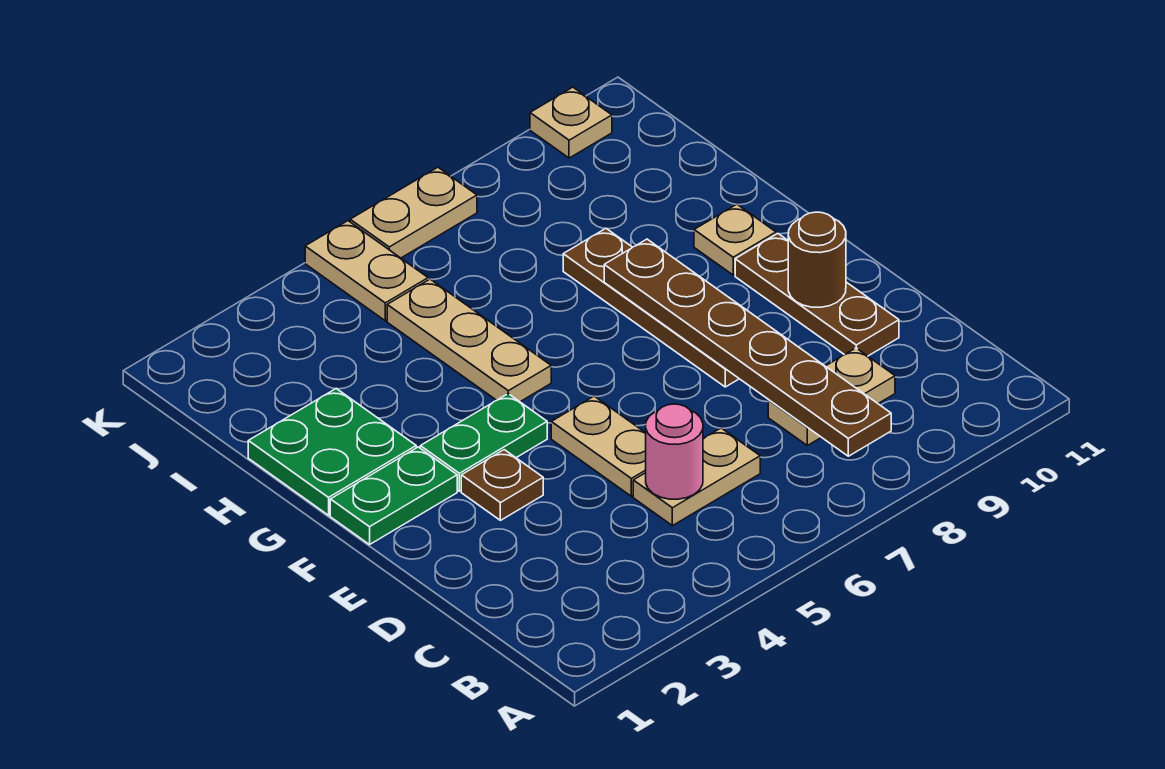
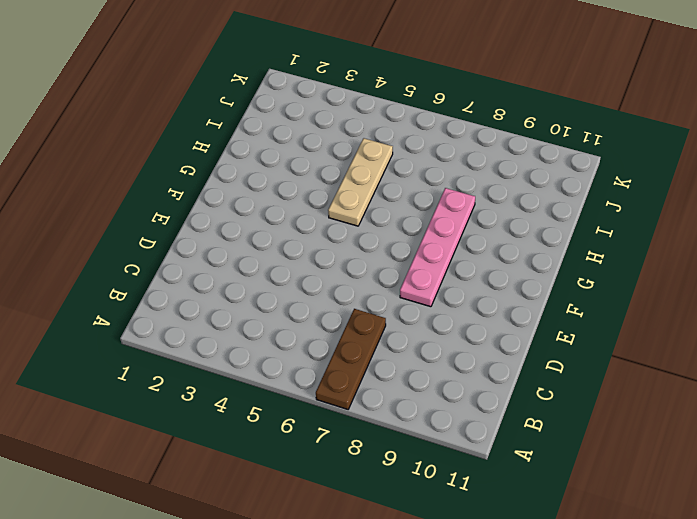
brown plate A7:C7 level 1 -> brown plate D10:F10 level 1
pink plate E8:H8 level 1 -> brown plate E8:H8 level 1
none -> tan plate C5:C6 level 1
none -> tan plate C8:C9 level 1
none -> tan plate D5:E5 level 1

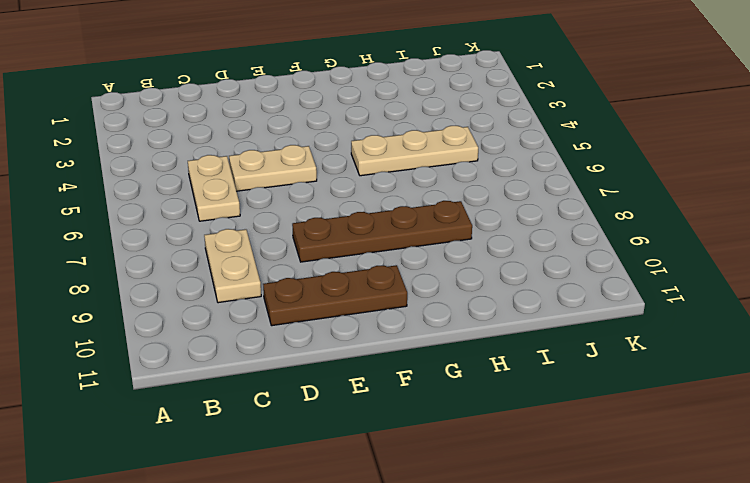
none -> brown plate E3 level 1
none -> green plate F1:F2 level 1
none -> green plate F3:F4 level 1

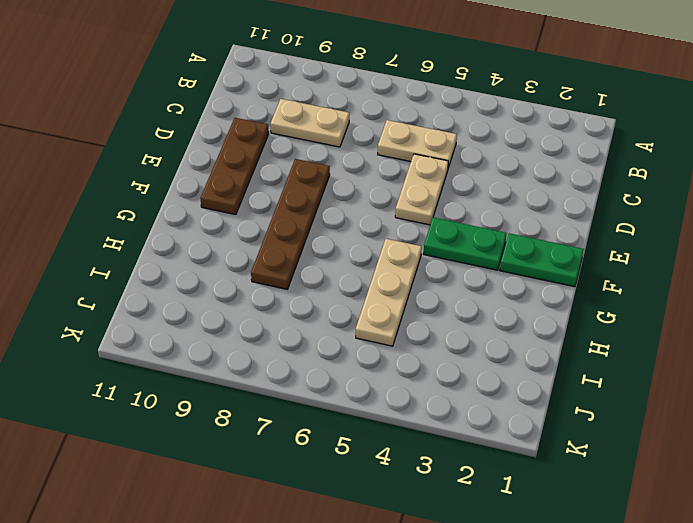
none -> brown plate E3 level 1
none -> green plate G1:H2 level 1
none -> tan plate G10 level 1

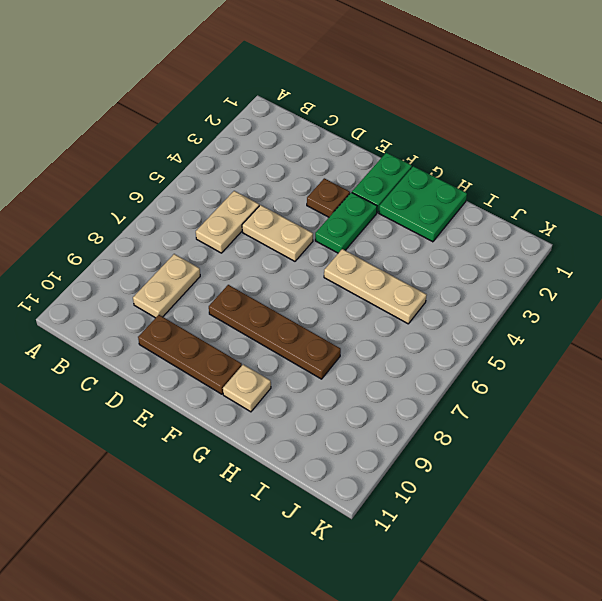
none -> tan plate J5:K5 level 1
none -> tan plate K6:K7 level 1
none -> tan plate K10 level 1

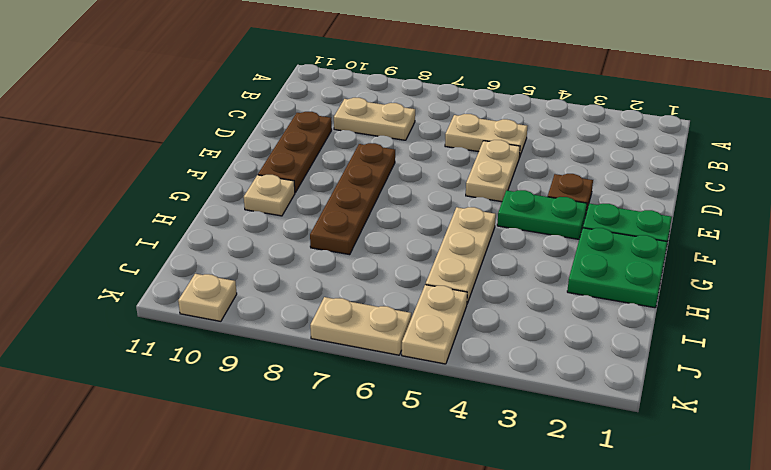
none -> brown plate B8:G8 level 2
none -> pink round brick C5 level 2
none -> brown round brick E10 level 2

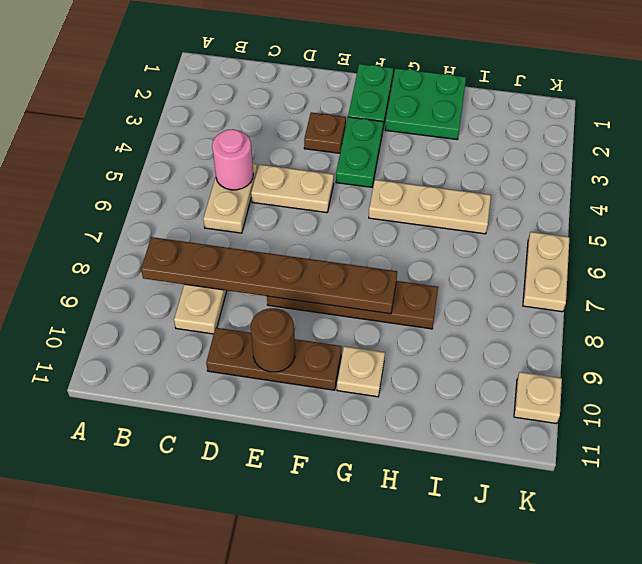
none -> tan plate J5:K5 level 1

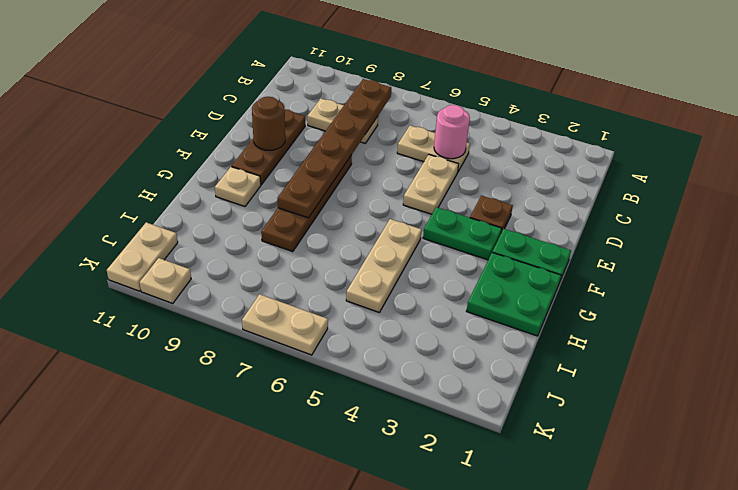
tan plate J11:K11 level 1 -> tan plate J5:K5 level 1

